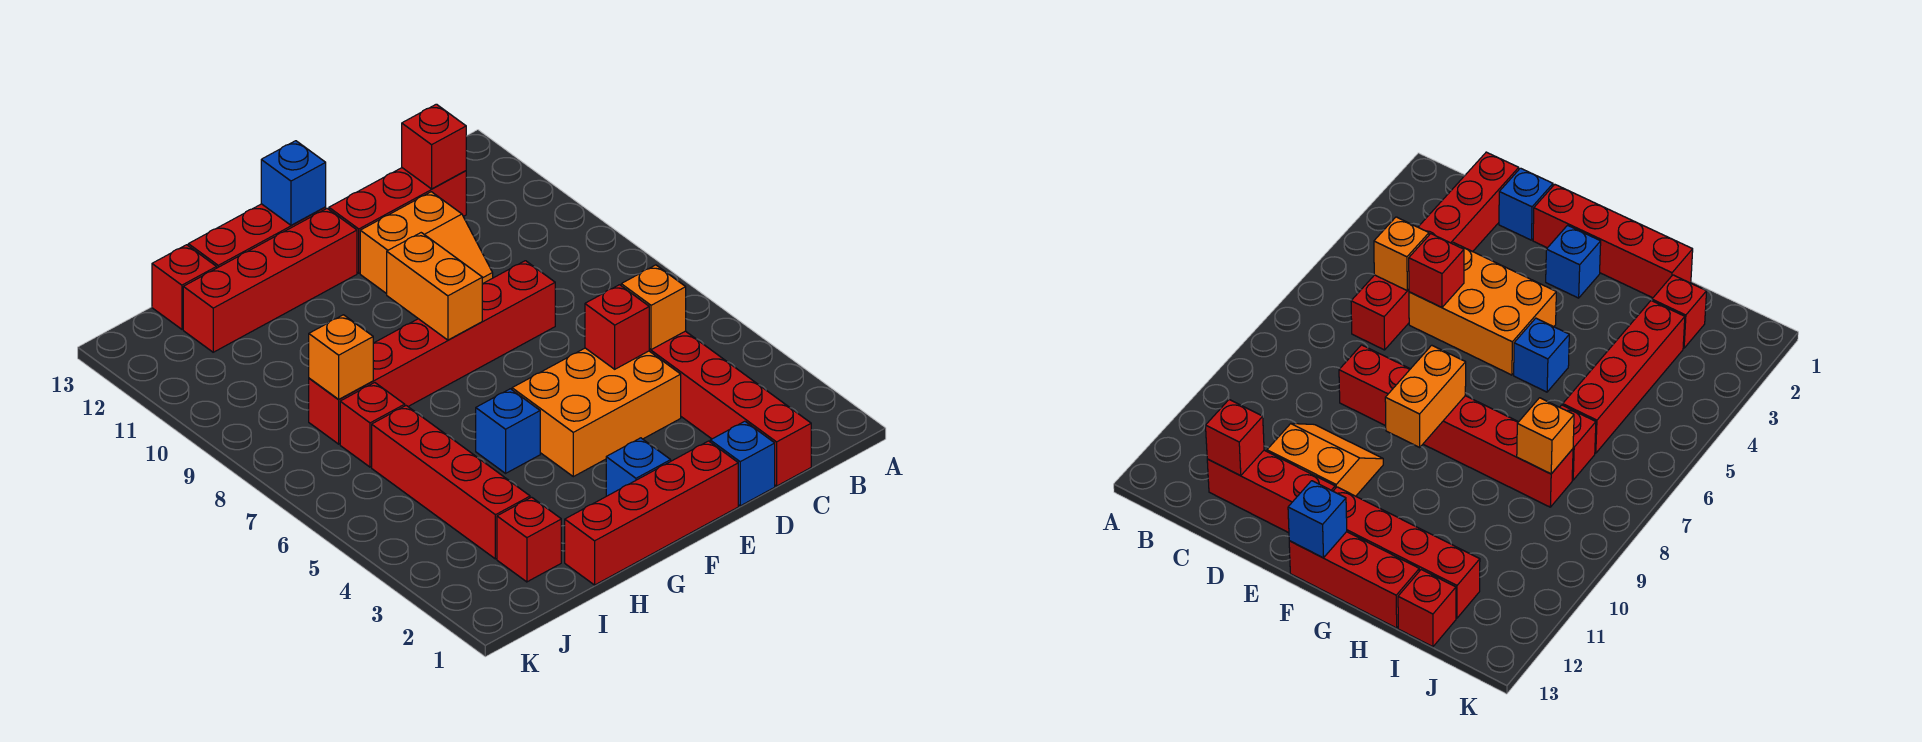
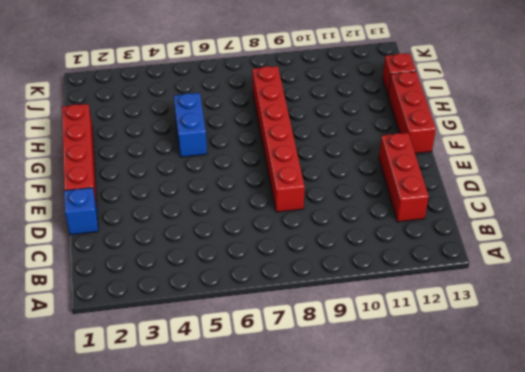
blue brick G5:H5 level 1 -> blue brick G5 level 1
none -> red brick C1:C6 level 1
none -> orange brick D4:F5 level 1
none -> orange slope D10:E11 level 1 top 11

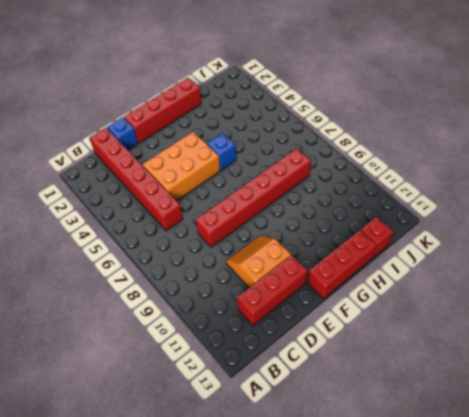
none -> blue brick F2 level 1
none -> red brick F12:I12 level 1
none -> red brick I2 level 1

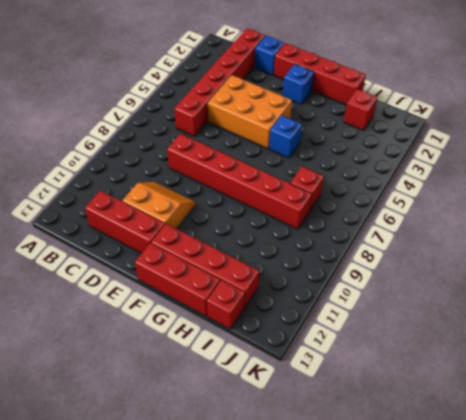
none -> red brick I3:I6 level 1
none -> orange brick C5 level 2
none -> red brick C12 level 2

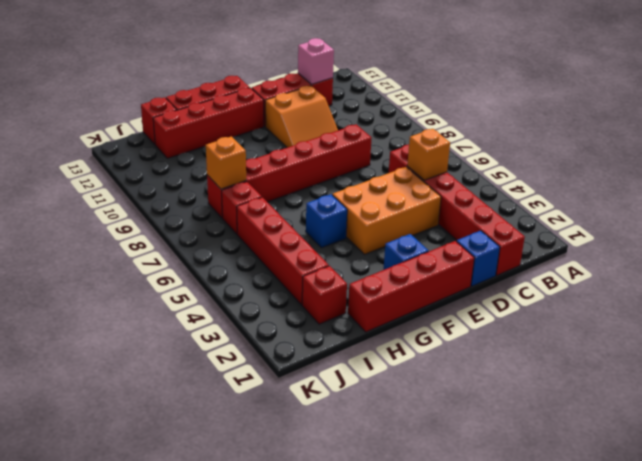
pink brick C12 level 2 -> red brick C12 level 2
none -> red brick D5 level 2
none -> orange brick F8:F9 level 2
none -> blue brick F13 level 2

